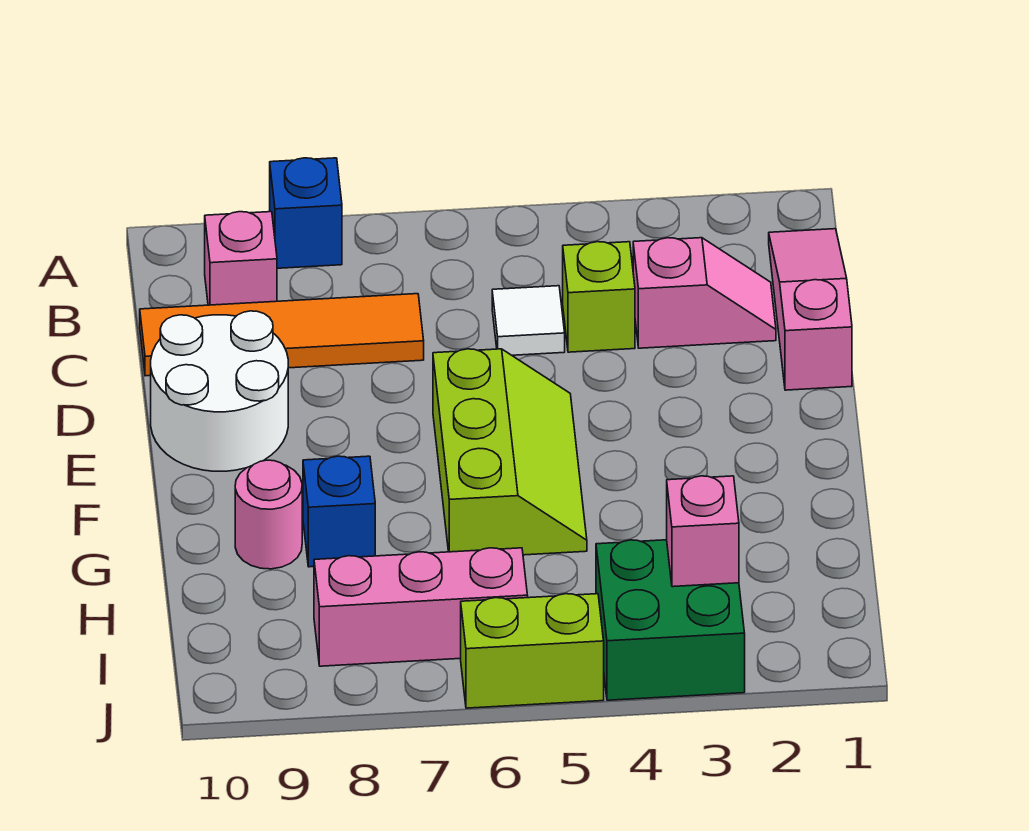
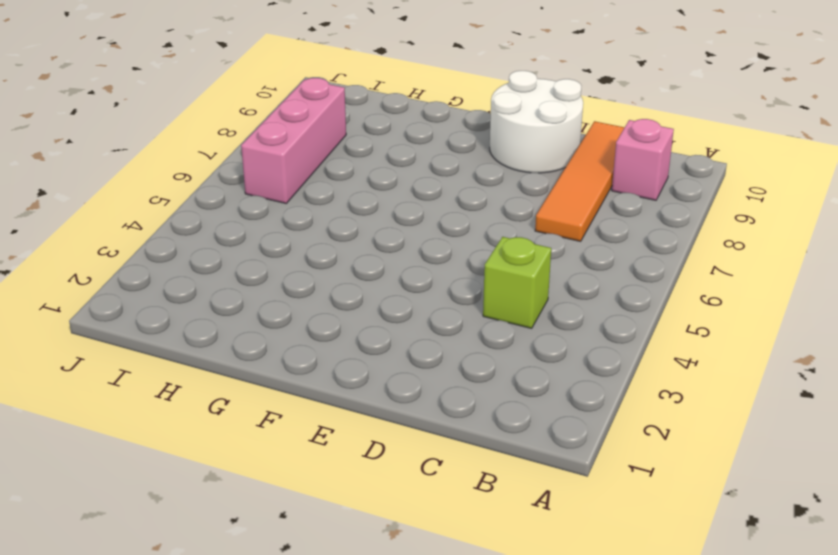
none -> blue brick A8 level 1
none -> pink slope B1:D1 level 1 top D
none -> pink slope C2:C3 level 1 top 3

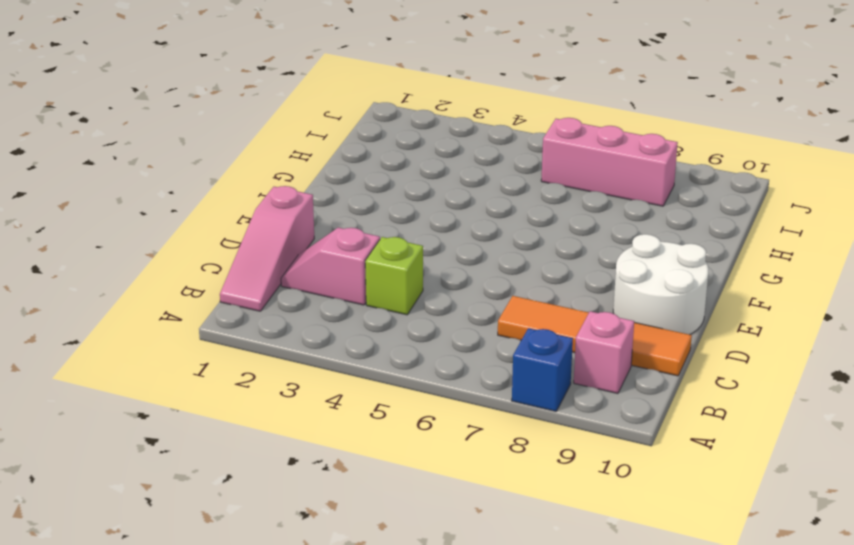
none -> white tile C5 level 1
none -> lime slope E5:G6 level 1 top 6
none -> blue brick G8 level 1

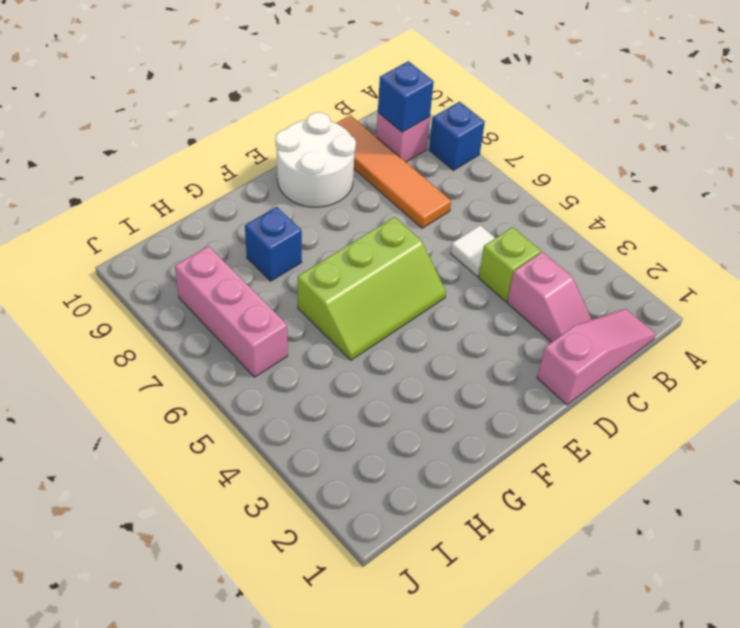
blue brick B9 level 2 -> none
none -> pink round brick G9 level 1
none -> green brick I3:J4 level 1
none -> lime brick J5:J6 level 1

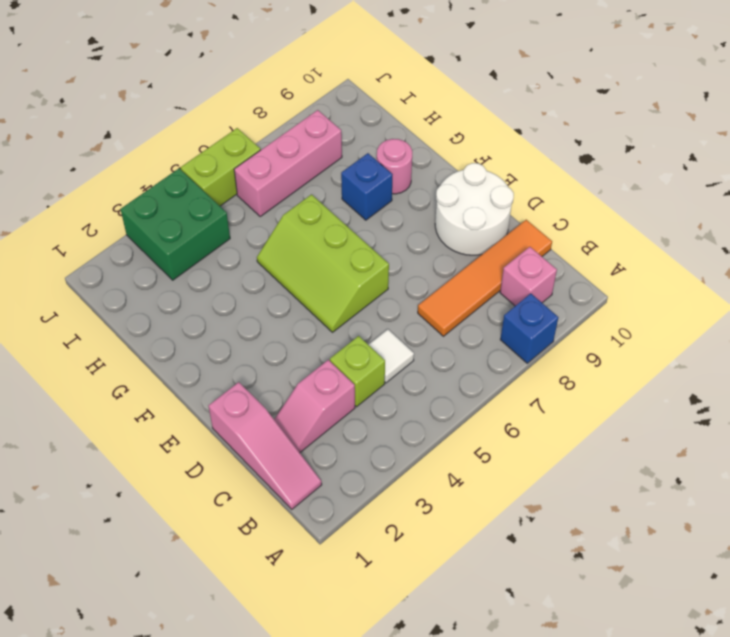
none -> pink brick I3 level 2

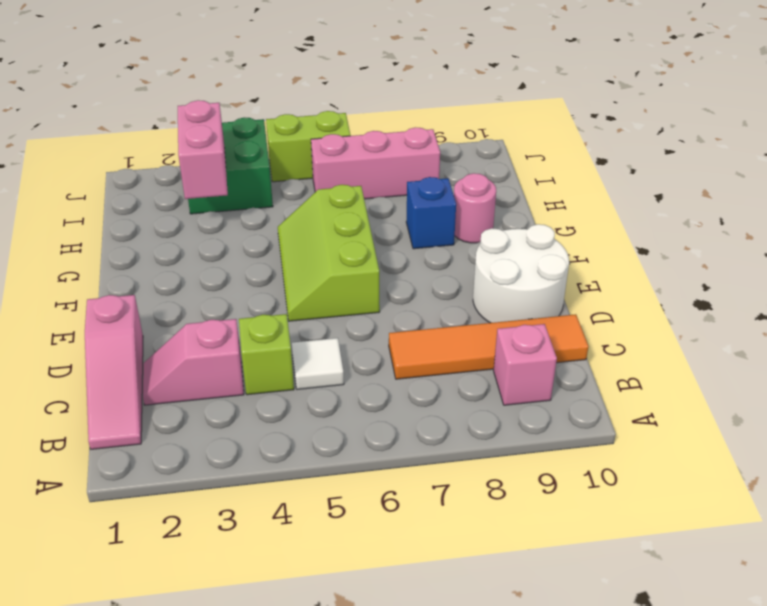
pink brick H3:I3 level 2 -> pink brick I3 level 2
none -> blue brick A8 level 1

